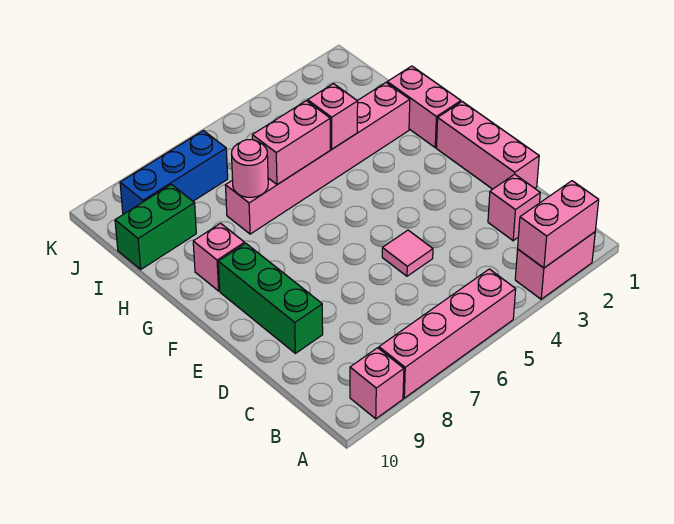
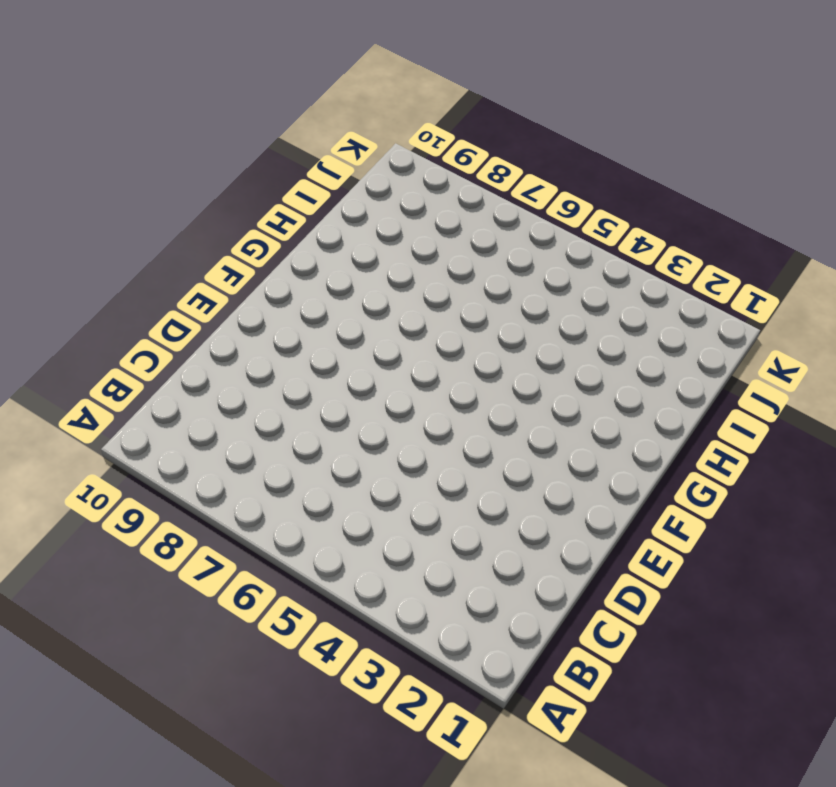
none -> pink brick A2:A3 level 1
none -> pink brick A5:A8 level 1
none -> pink brick A9 level 1

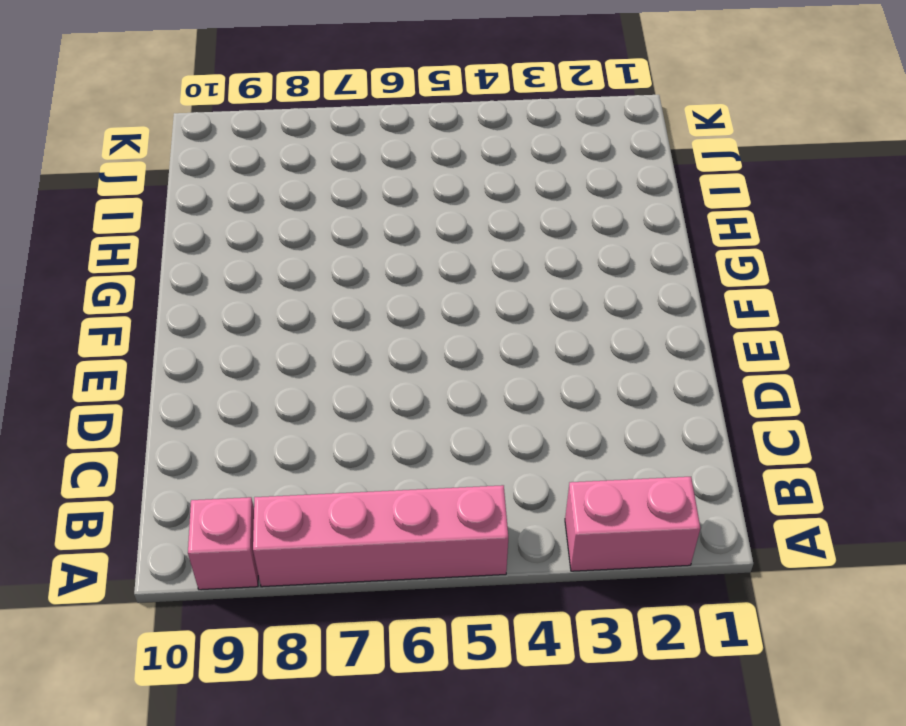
none -> pink brick C2 level 1
none -> pink brick D1:F1 level 1
none -> pink tile D5 level 1

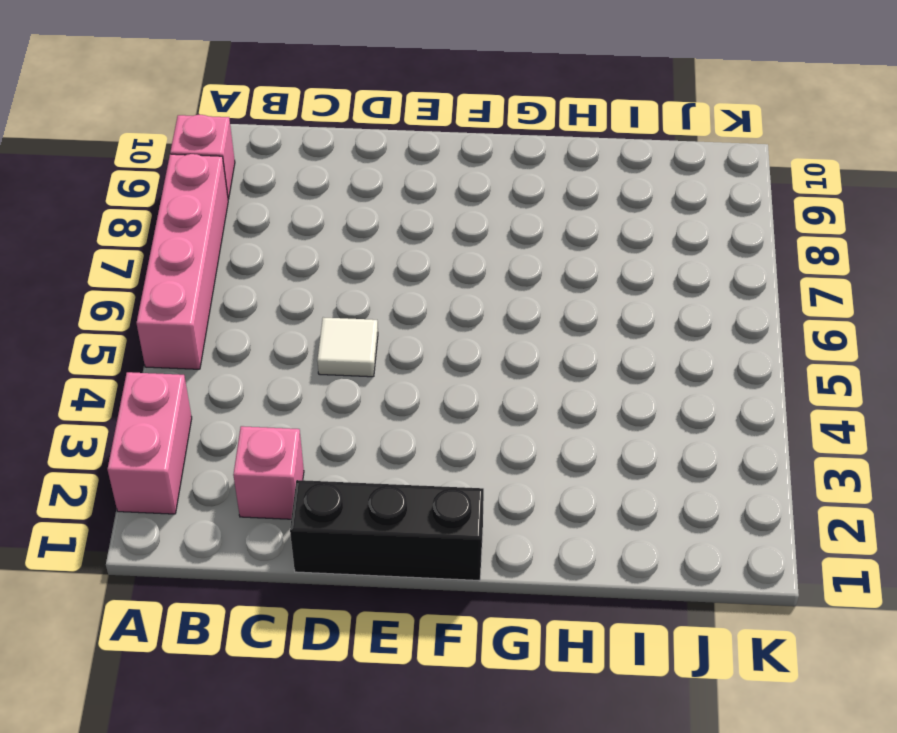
black brick D1:F1 level 1 -> pink brick D1:F1 level 1
white tile D5 level 1 -> pink tile D5 level 1
none -> green brick D9:F9 level 1
none -> pink brick G1:H1 level 1
none -> pink brick G9 level 1

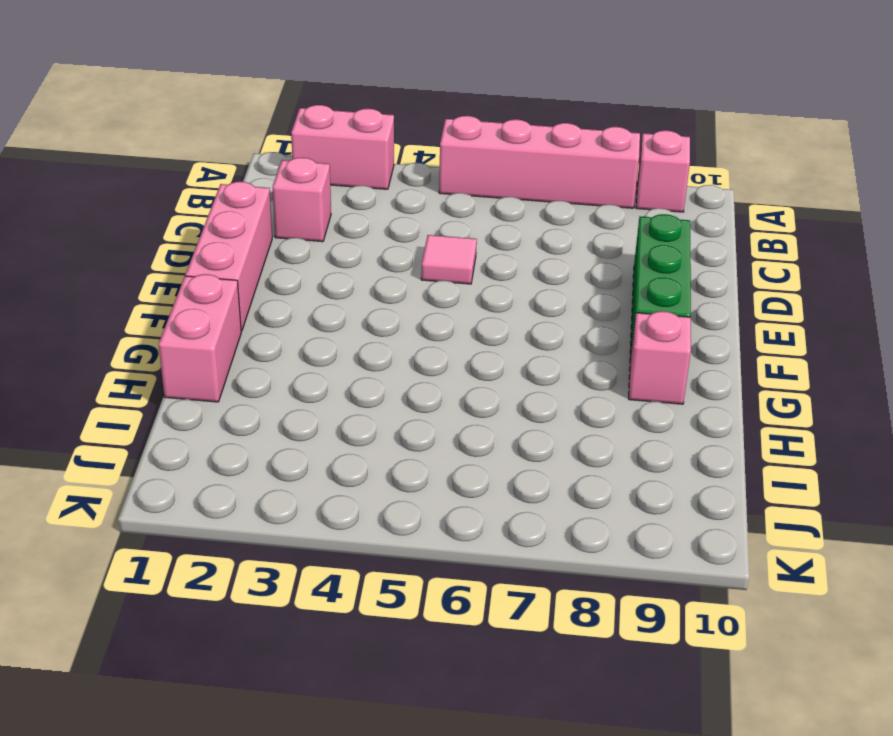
none -> pink brick H2:H7 level 1
none -> green brick I9:I10 level 1
none -> blue brick J7:J9 level 1

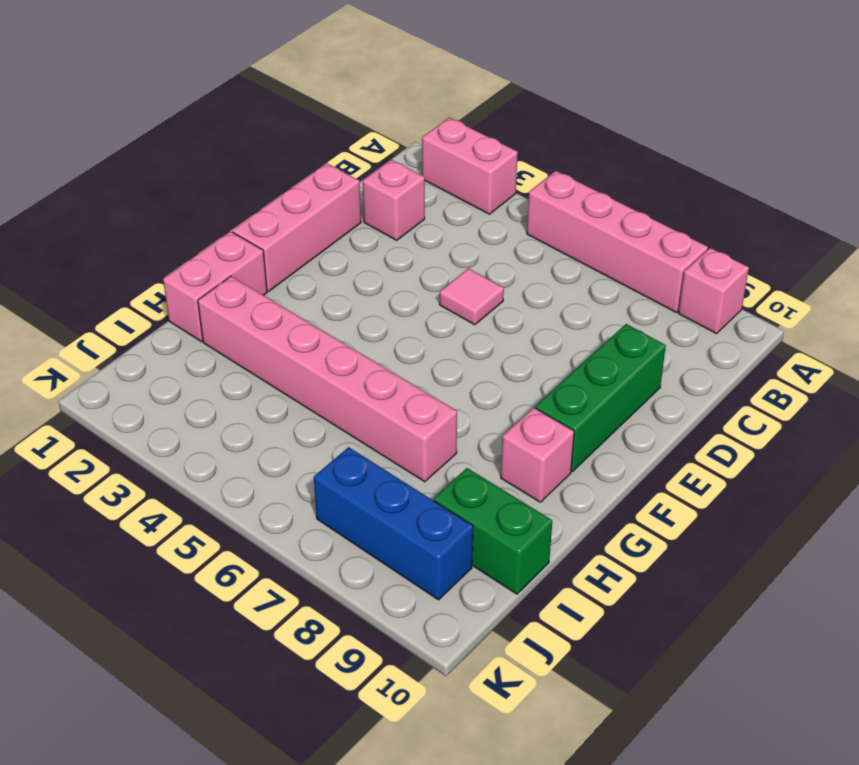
none -> pink brick A2:A3 level 2
none -> pink brick H4 level 2
none -> pink brick H5:H6 level 2

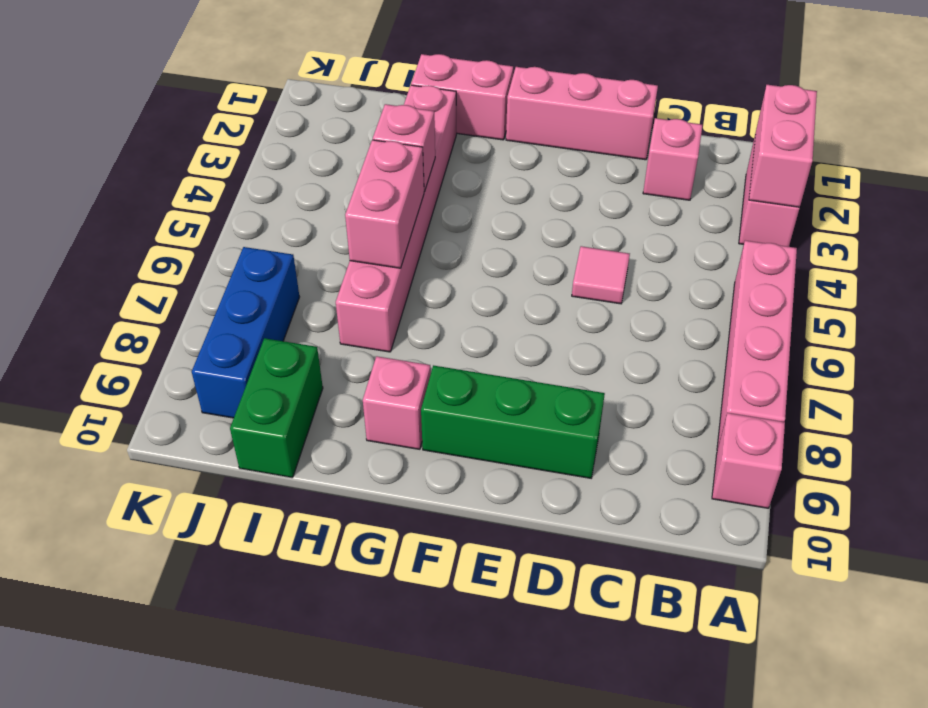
none -> pink round brick H7 level 2

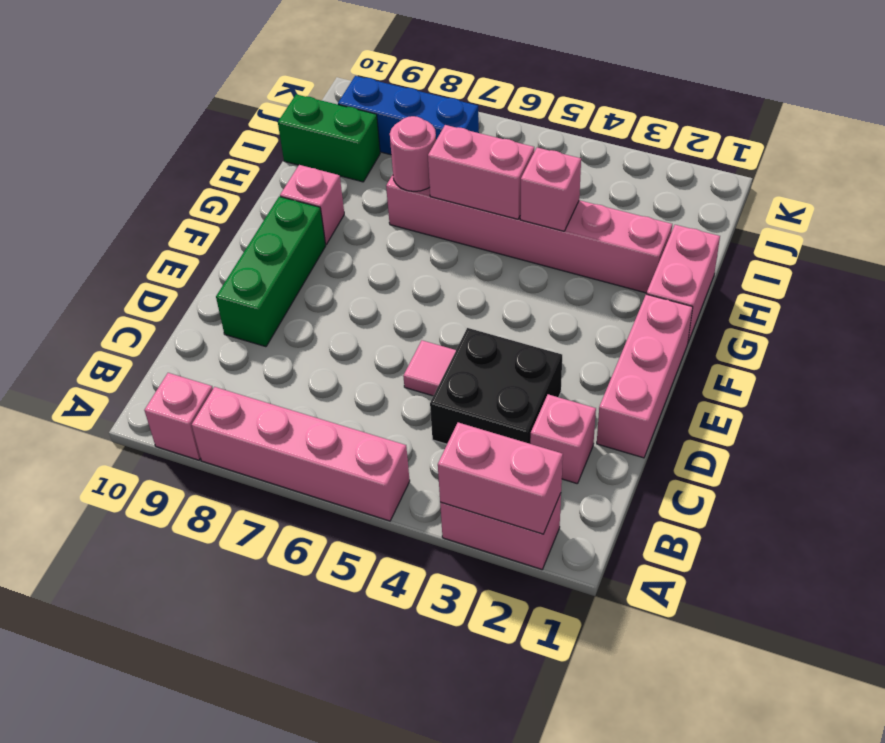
black brick C3:D4 level 1 -> none

